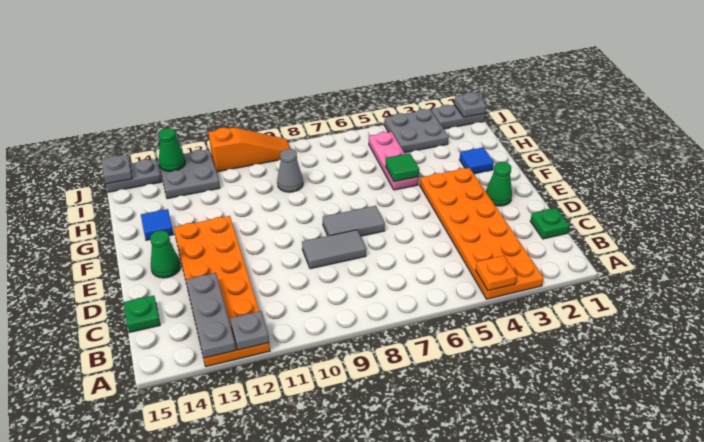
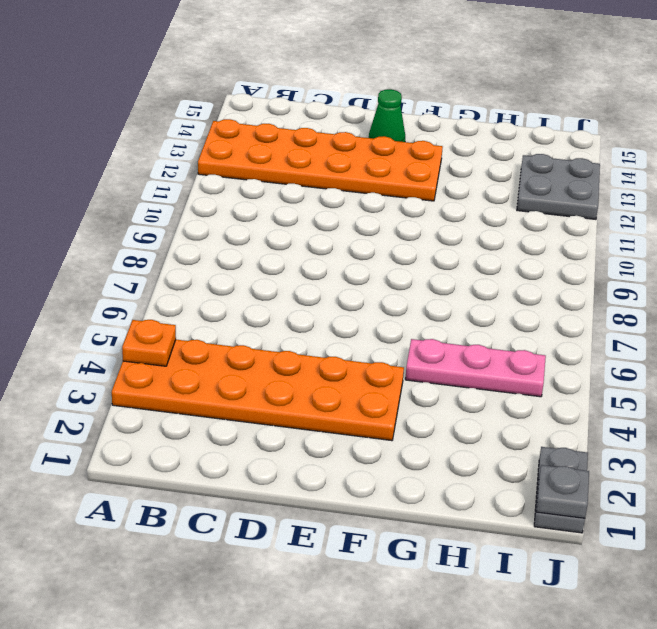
none -> green plate C1 level 1
none -> green plate C15 level 1
none -> grey tile D8:D9 level 1

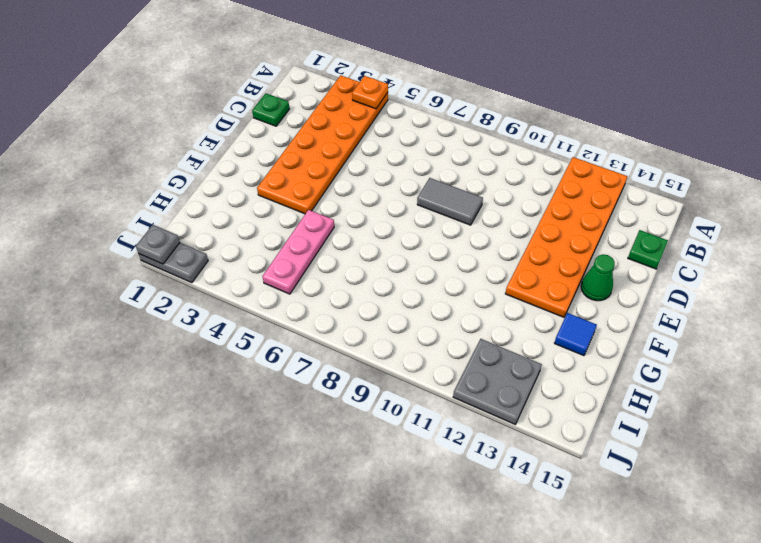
none -> green cone E2 level 1
none -> grey tile E7:E8 level 1
none -> blue tile G2 level 1

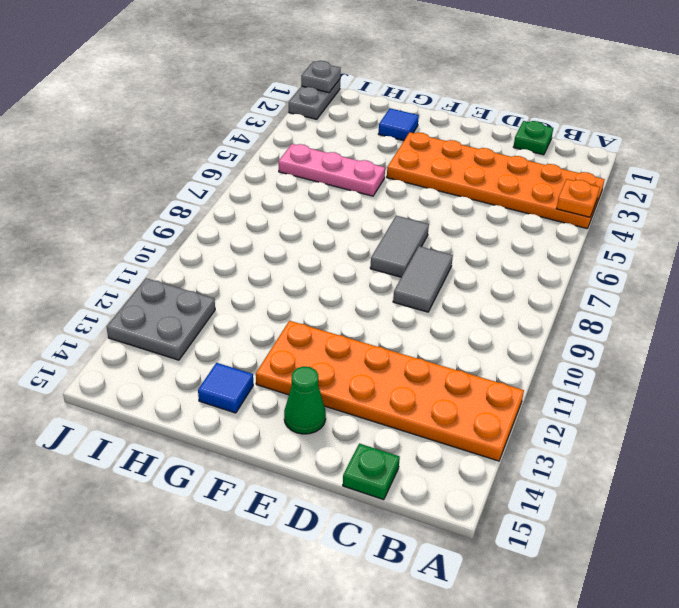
none -> green cone E2 level 1
none -> grey cone H9 level 1
none -> grey plate I3:J4 level 1

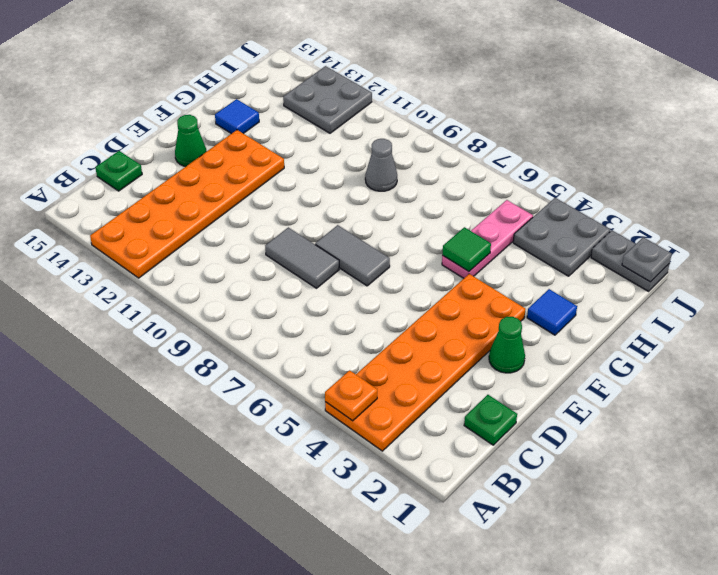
none -> orange slope J9:J11 level 1 top 11
none -> grey plate J14:J15 level 1
none -> grey plate A12 level 2

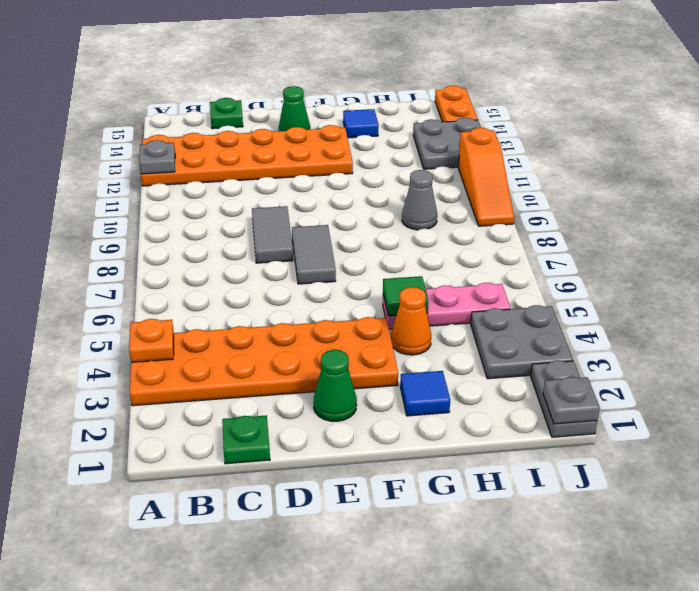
orange cone G4 level 1 -> none
orange plate J14:J15 level 1 -> grey plate J14:J15 level 1
none -> grey plate A13:C13 level 2
none -> green cone J13 level 2
none -> grey plate J15 level 2

